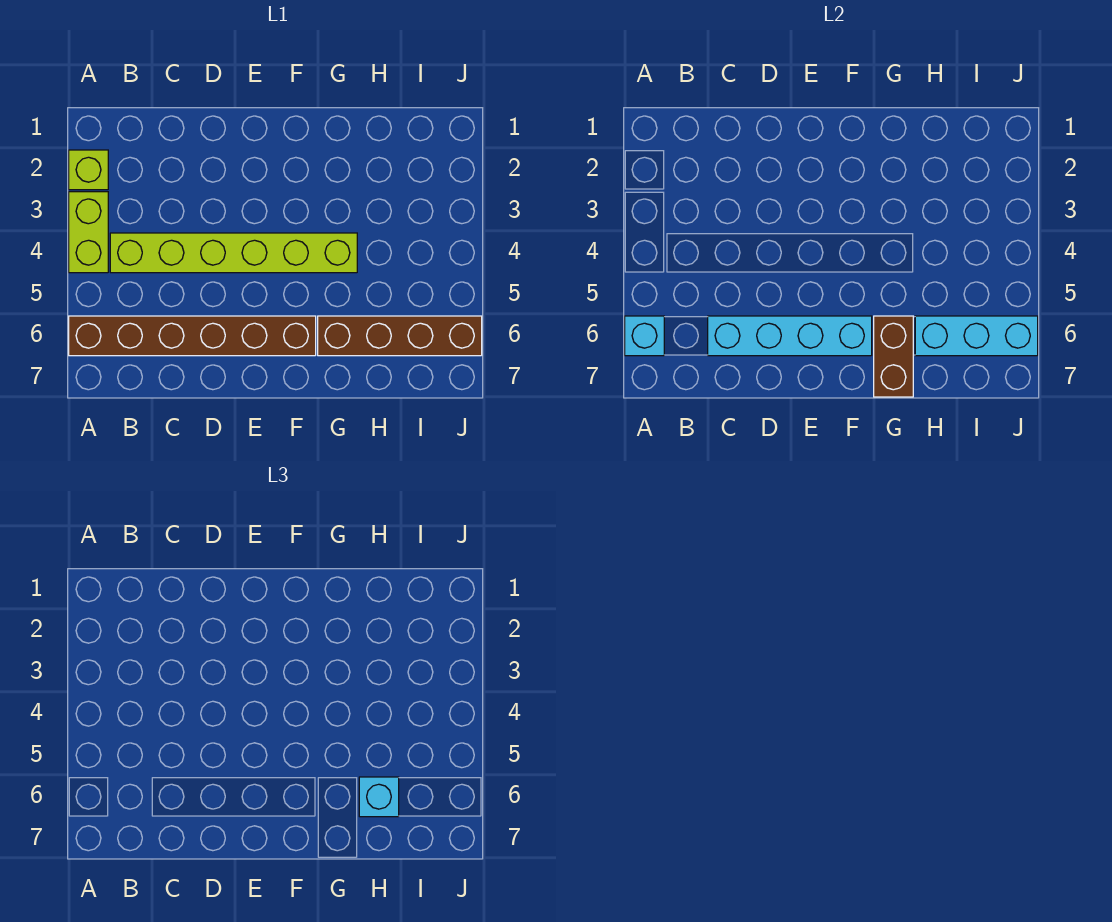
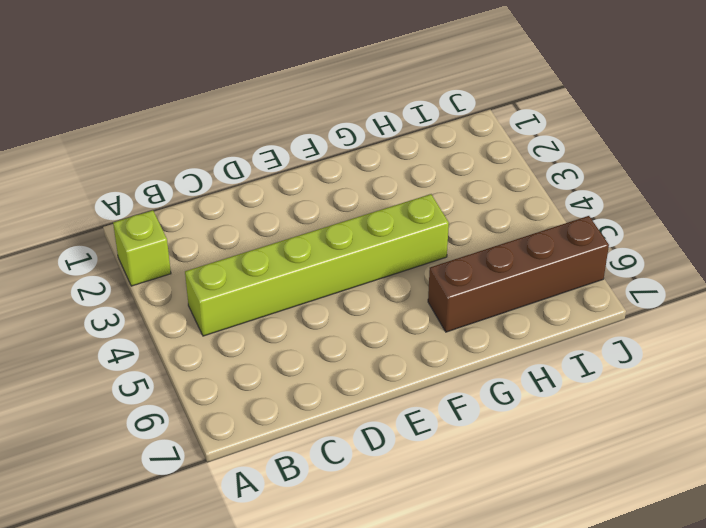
none -> lime brick A3:A4 level 1
none -> brown brick A6:F6 level 1

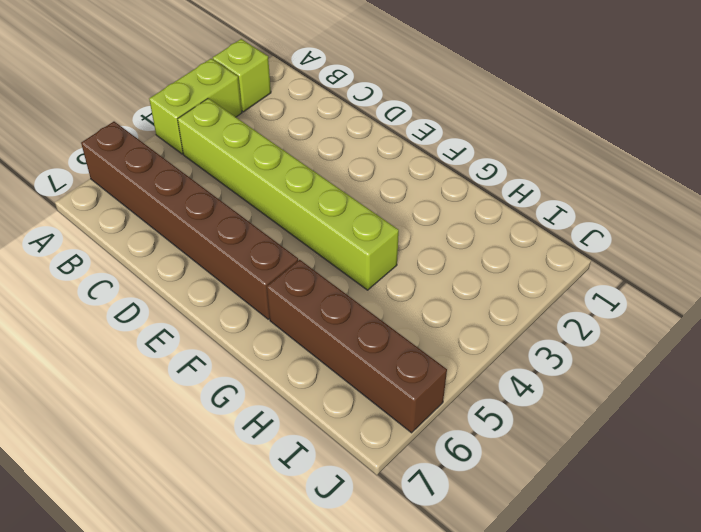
none -> cyan brick A6 level 2
none -> cyan brick C6:F6 level 2

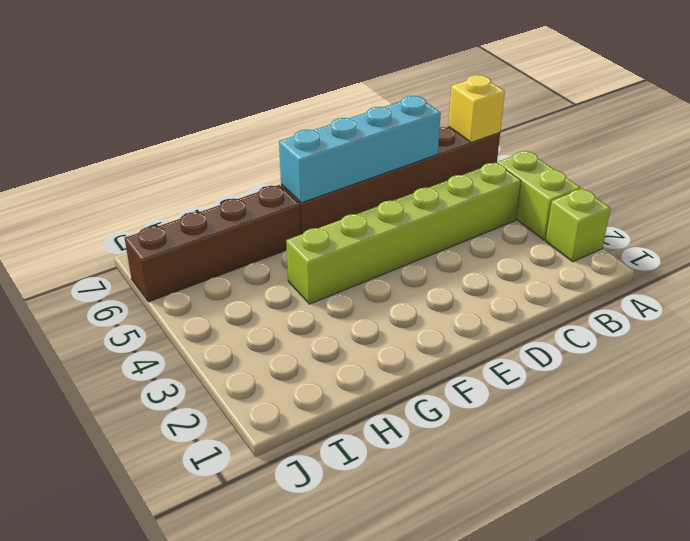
yellow brick A6 level 2 -> cyan brick A6 level 2
none -> brown brick G6:G7 level 2
none -> cyan brick H6:J6 level 2

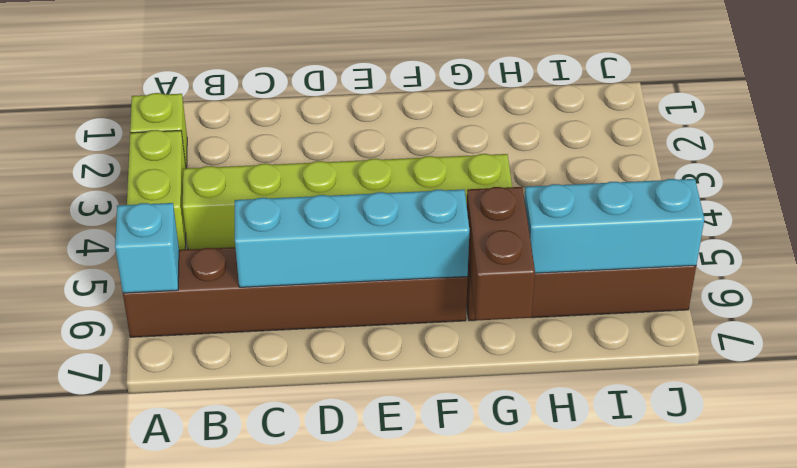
none -> cyan brick H6 level 3

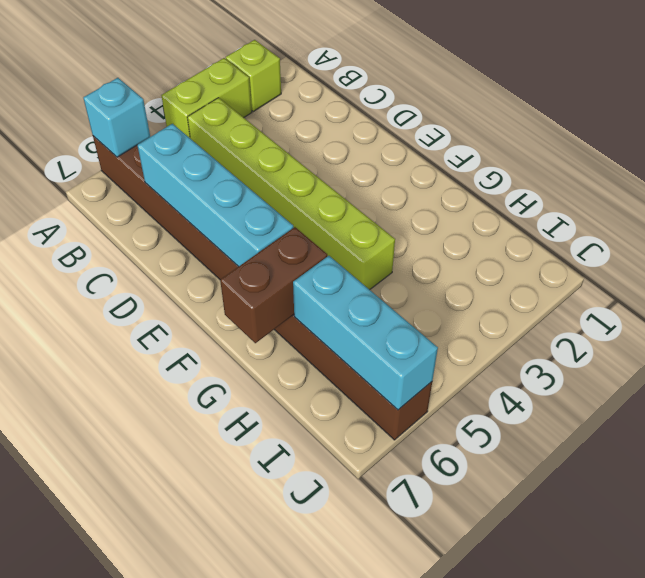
none -> cyan brick H6 level 3

